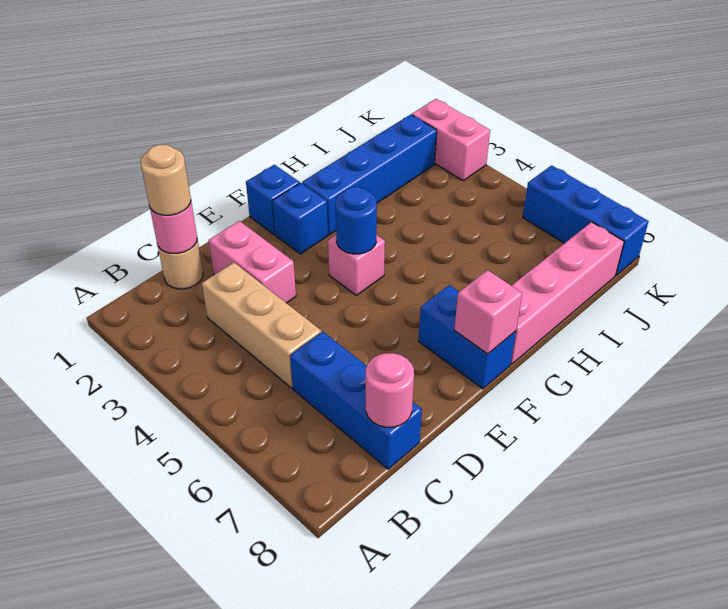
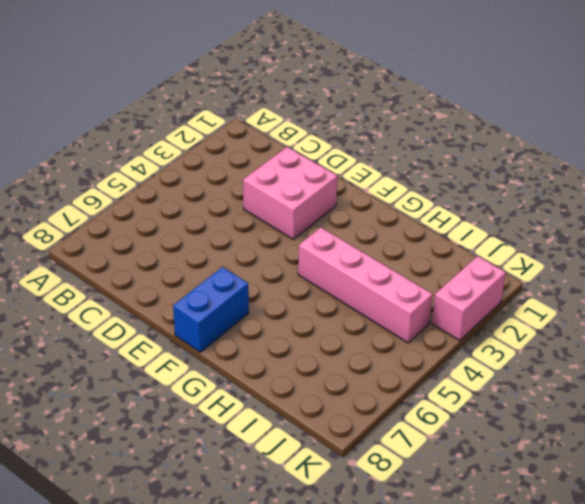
pink brick D2:E3 level 1 -> pink brick D2:D3 level 1
pink brick G4:J4 level 1 -> pink brick G8:J8 level 1
none -> tan round brick C1 level 1
none -> tan brick C3:C5 level 1
none -> blue brick C6:C8 level 1

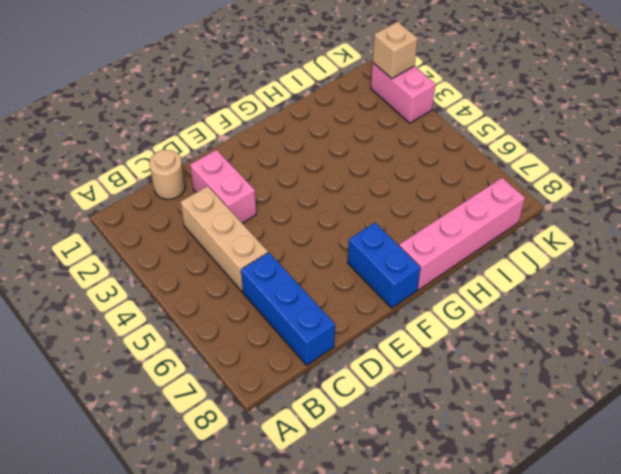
tan brick K2 level 2 -> none
none -> blue brick F1 level 1
none -> blue brick F2 level 1
none -> pink brick F4 level 1

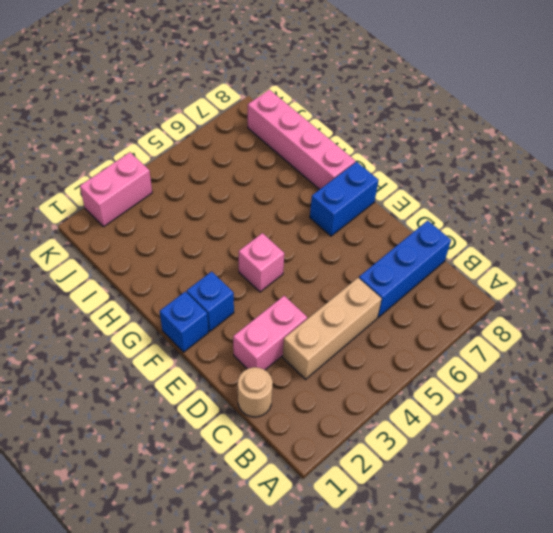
none -> blue brick G2:J2 level 1
none -> blue brick K6:K8 level 1
none -> pink round brick C1 level 2

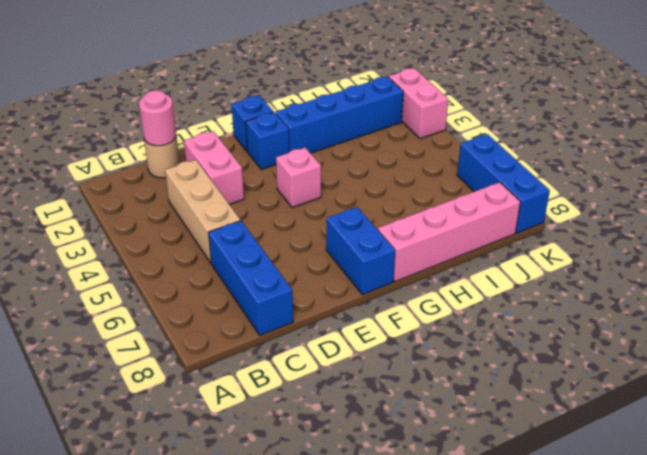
none -> pink round brick C8 level 2
none -> blue round brick F4 level 2
none -> pink brick F8 level 2

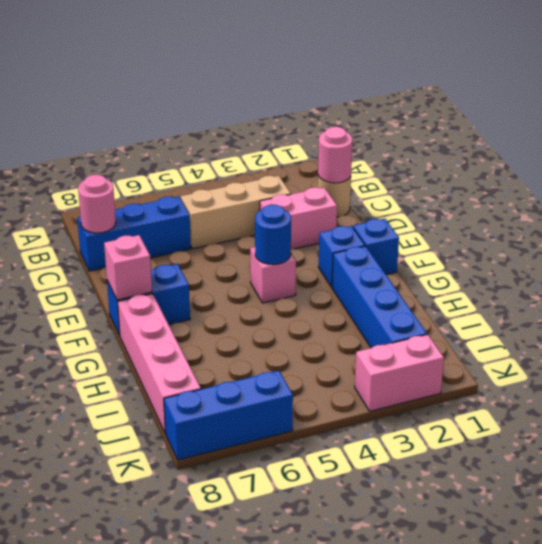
none -> tan round brick C1 level 3

